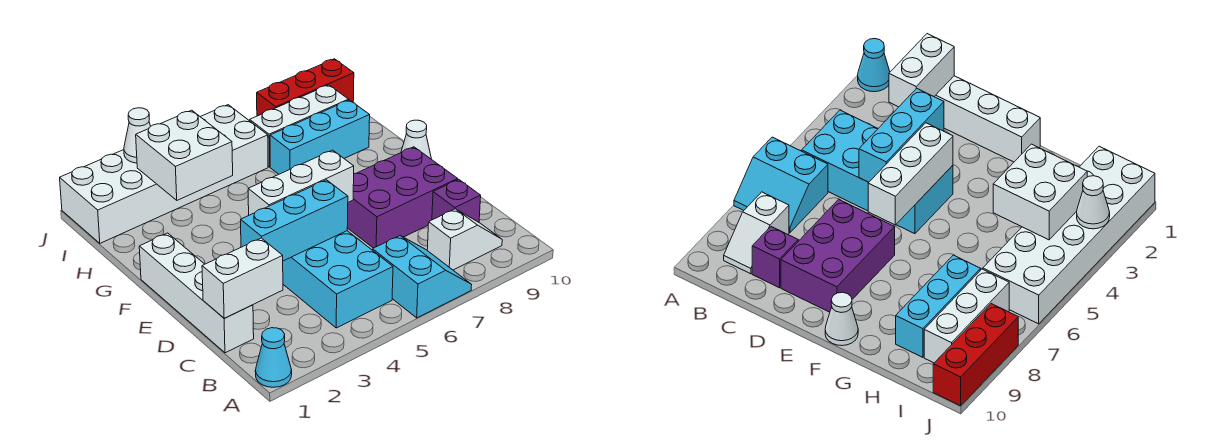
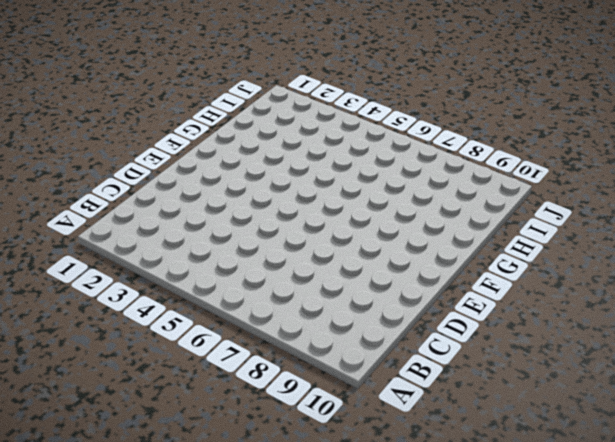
none -> cyan cone A1 level 1
none -> cyan slope A6:B7 level 1 top 6
none -> cyan brick B4:E5 level 1

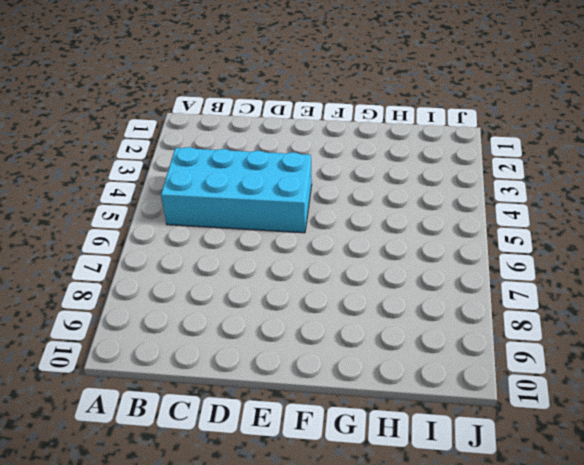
none -> cyan cone A1 level 1
none -> cyan slope A6:B7 level 1 top 6
none -> white slope B8:B9 level 1 top 8

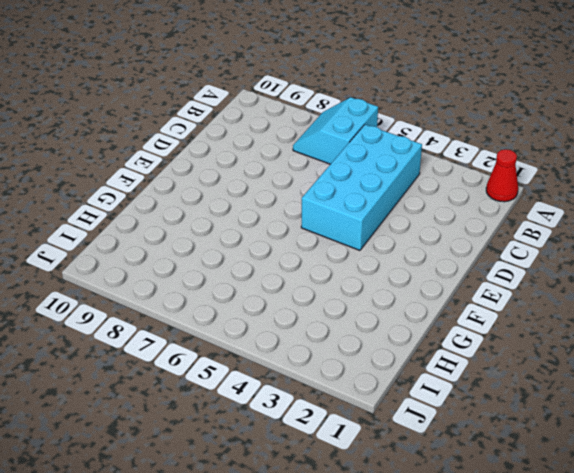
red cone A1 level 1 -> cyan cone A1 level 1
none -> white slope B8:B9 level 1 top 8
none -> white brick C1:F1 level 1
none -> purple brick C9 level 1

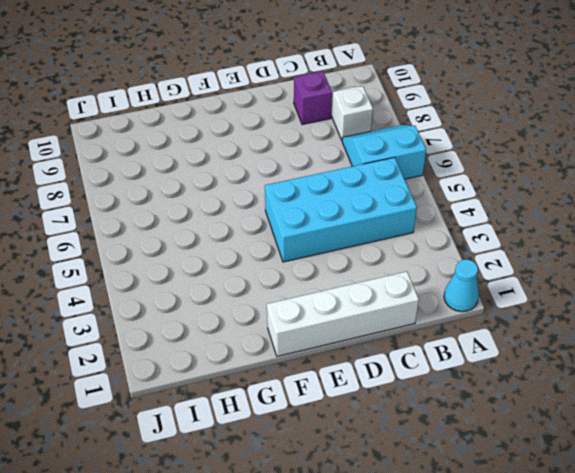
none -> purple brick D7:E9 level 1
none -> white cone F10 level 1
none -> cyan brick H7:H9 level 1

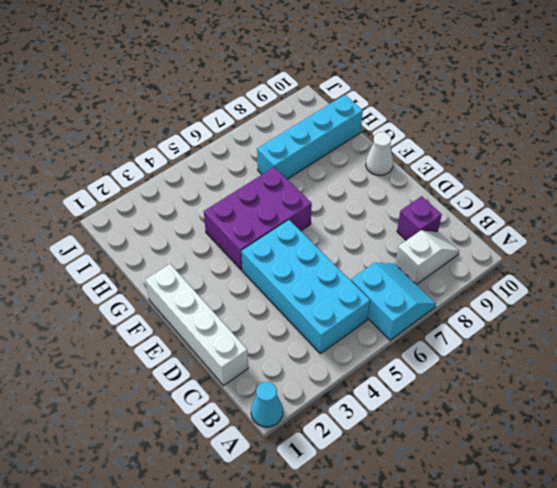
purple brick F4:G6 level 1 -> purple brick D7:E9 level 1
cyan brick H7:H10 level 1 -> cyan brick H7:H9 level 1
none -> white brick I1:J6 level 1
none -> white brick I7:I9 level 1
none -> red brick J8:J10 level 1

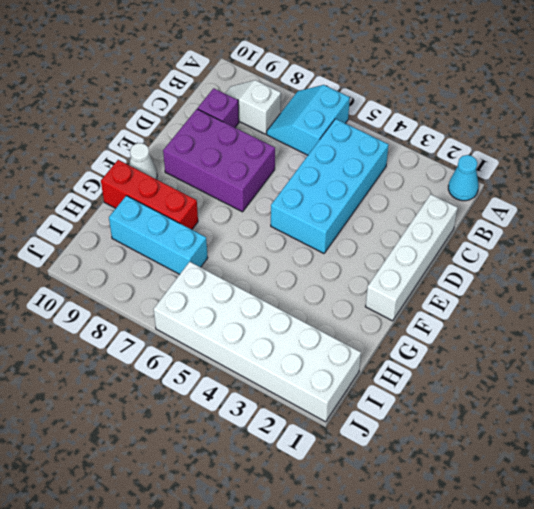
red brick G8:G10 level 1 -> red brick J8:J10 level 1
none -> white brick I7:I9 level 1
none -> white brick C1:C2 level 2
none -> cyan brick D3:D5 level 2

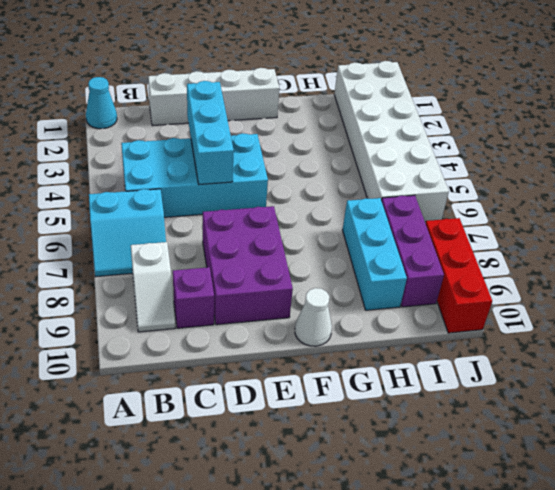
purple brick I7:I9 level 1 -> white brick I7:I9 level 1
none -> white brick C1:C2 level 2
none -> white brick E4:E6 level 2
none -> white brick H3:I4 level 2

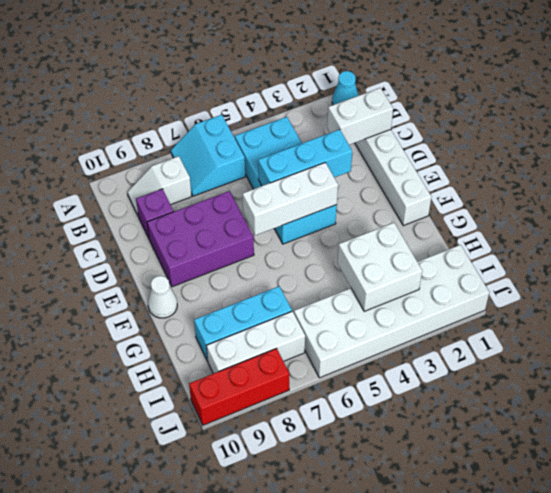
none -> white cone J3 level 2

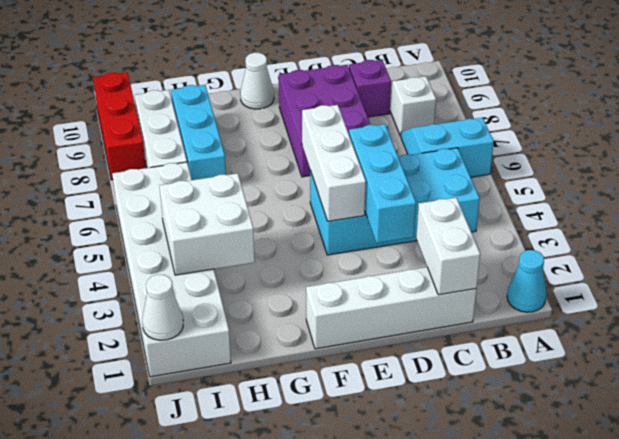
white cone J1 level 2 -> white cone J3 level 2

